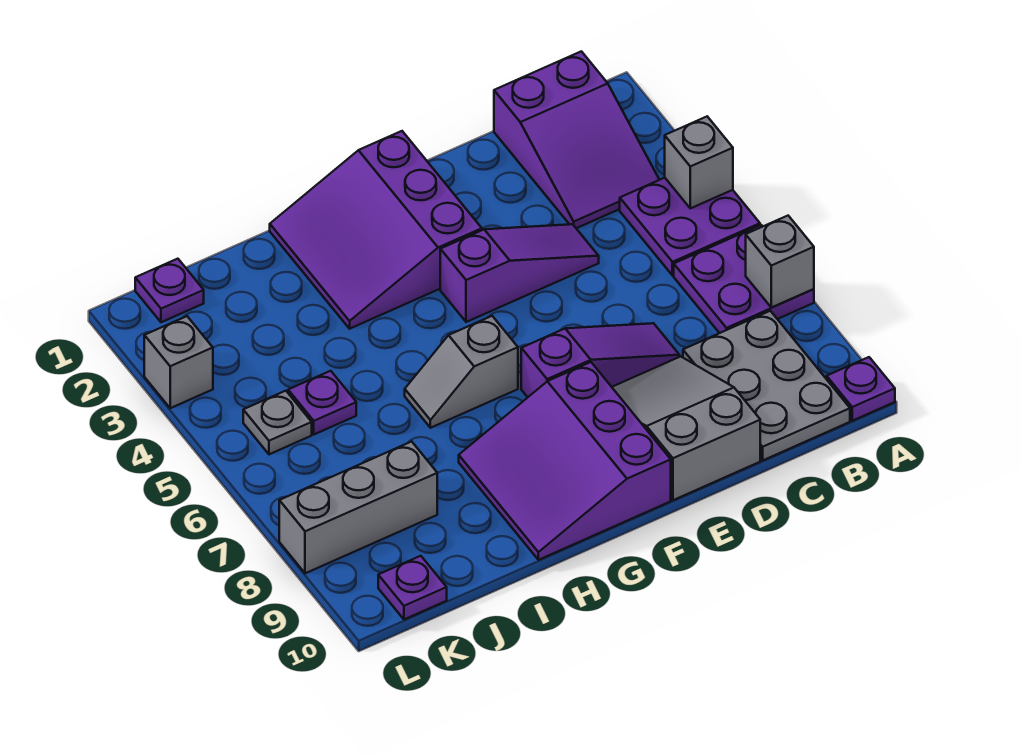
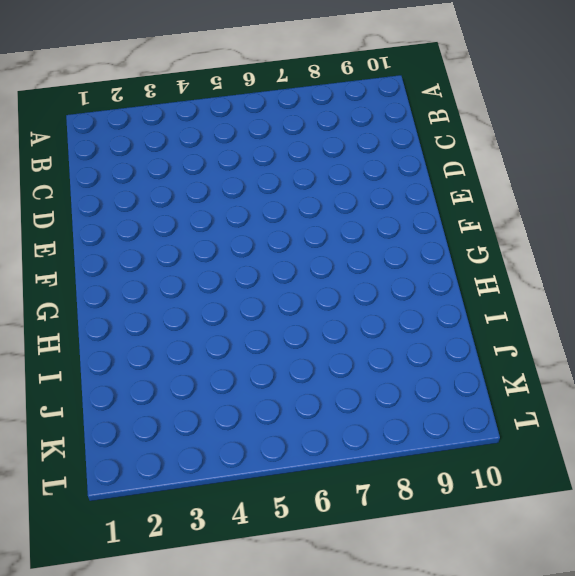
none -> purple plate A4:B5 level 1
none -> purple plate A6:B7 level 1
none -> purple plate A10 level 1

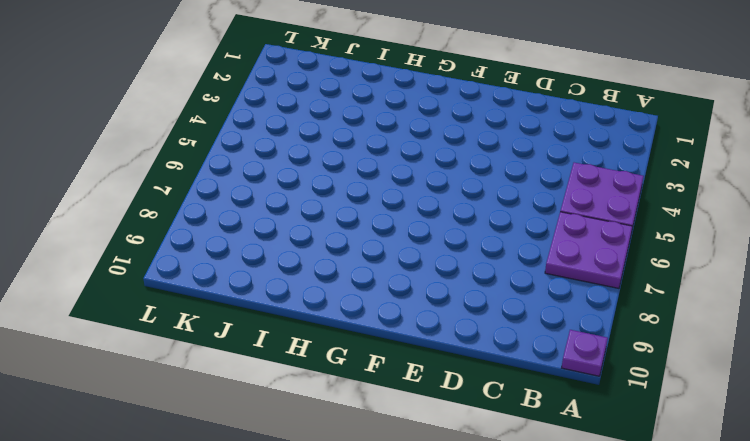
none -> purple slope B1:C3 level 1 top 1
none -> grey plate B8:C10 level 1
none -> purple slope D4:F4 level 1 top F

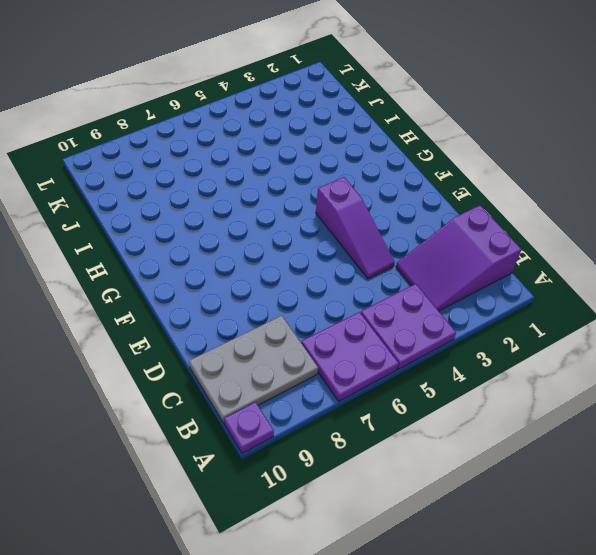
none -> purple slope D7:F7 level 1 top F
none -> grey slope D8:E10 level 1 top 10
none -> purple slope F1:H3 level 1 top F

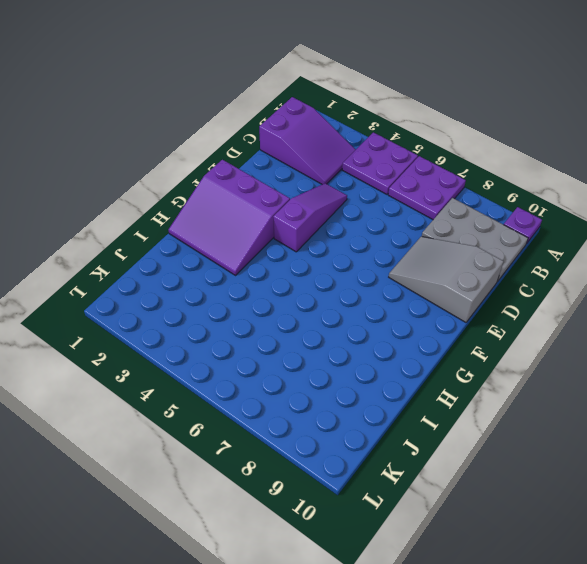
none -> purple slope D7:F7 level 1 top F
none -> purple slope F8:H10 level 1 top F
none -> grey slope G6:H6 level 1 top G

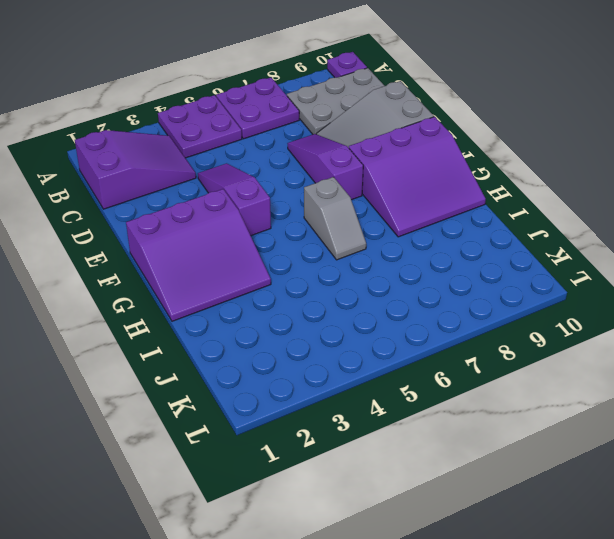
none -> purple plate J5 level 1
none -> grey brick J8:L8 level 1
none -> purple plate K1 level 1

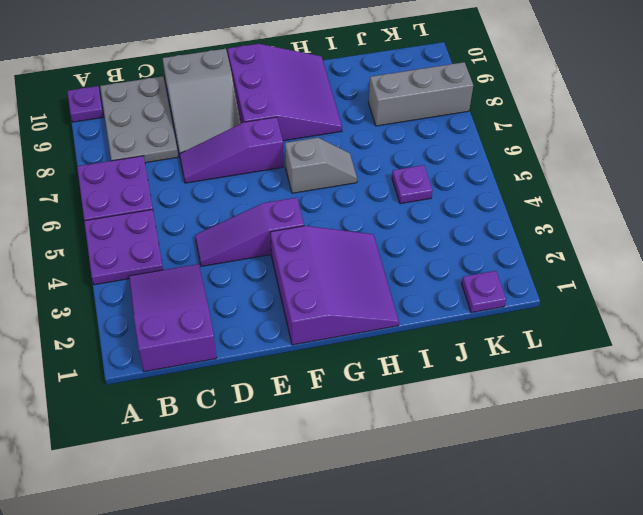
none -> grey plate K5 level 1
none -> purple plate K10 level 1
none -> grey brick L3 level 1

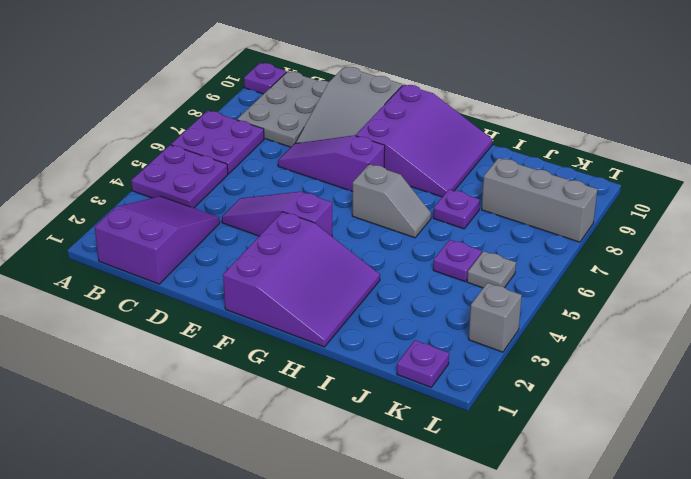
purple plate I7 level 1 -> purple plate K10 level 1
none -> grey brick A4 level 2
none -> grey brick A7 level 2

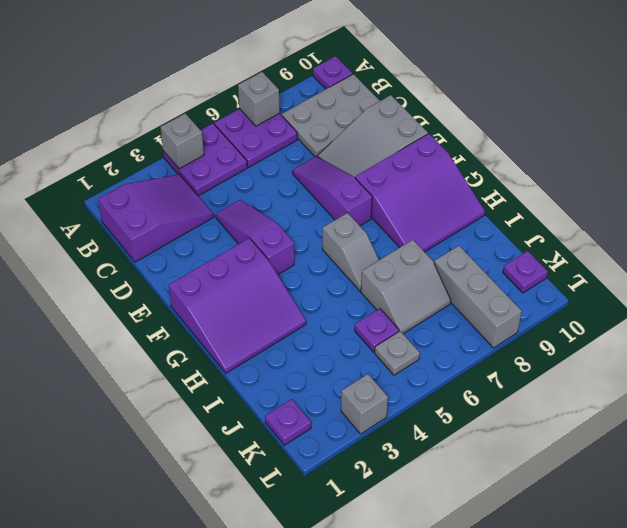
grey slope I6:J7 level 1 top I -> none

